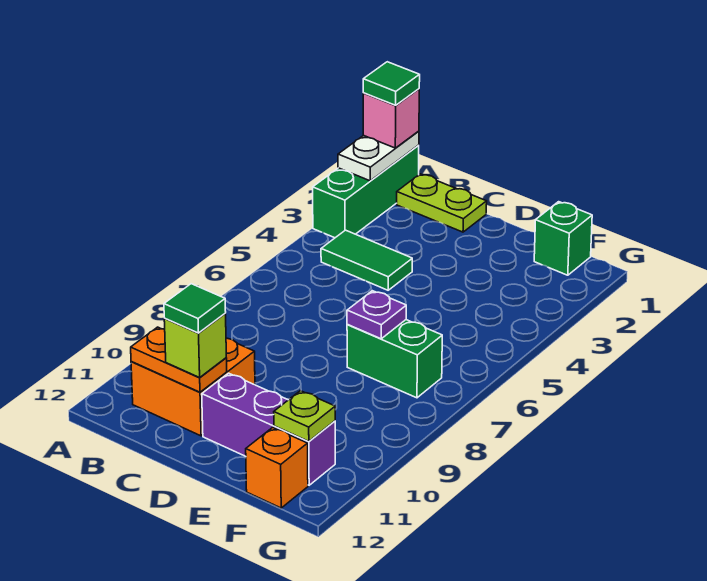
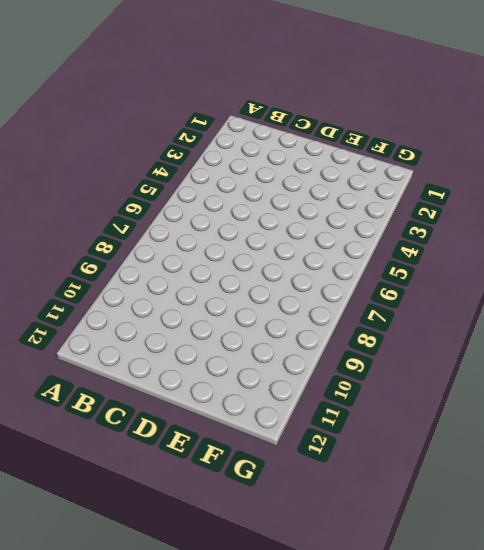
none -> green brick A1:A3 level 1
none -> lime plate B1:C1 level 1
none -> green tile B4:C4 level 1

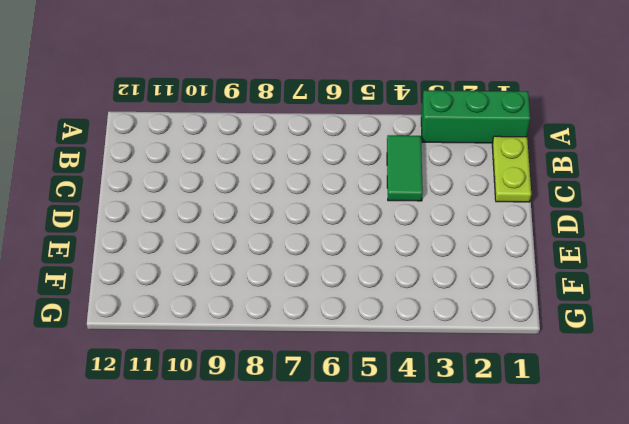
none -> orange brick B10:C11 level 1
none -> purple brick D11:F11 level 1
none -> green brick E7:F7 level 1

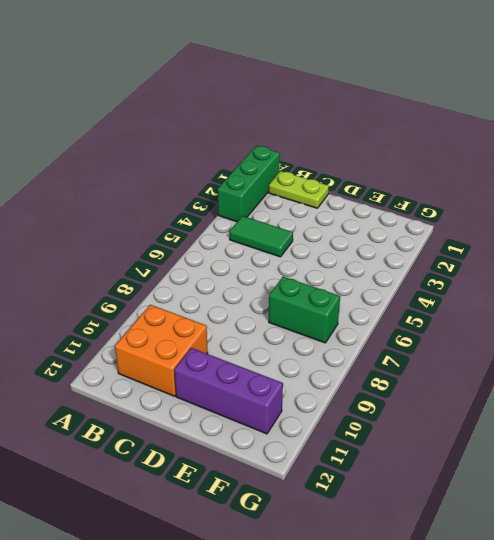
none -> green brick F1 level 1
none -> orange brick F12 level 1
none -> white plate A1:A2 level 2

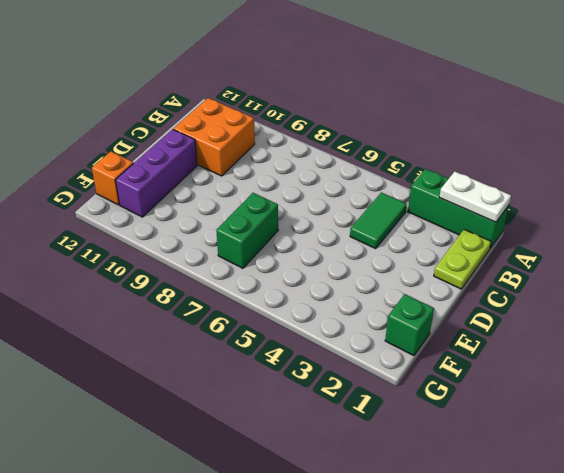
none -> orange plate B11:C11 level 2
none -> purple plate E7 level 2
none -> lime plate F11 level 2

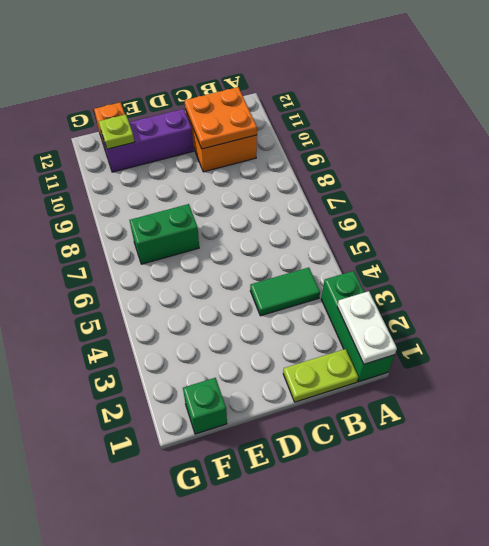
orange plate B10:C11 level 2 -> orange plate B11:C11 level 2
none -> purple plate E7 level 2
none -> pink brick A1 level 3
none -> lime brick C11 level 3

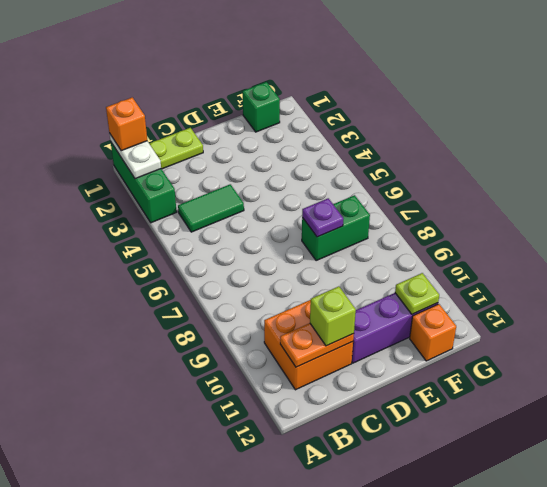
orange brick A1 level 3 -> pink brick A1 level 3
none -> green tile A1 level 4
none -> green tile C11 level 4

